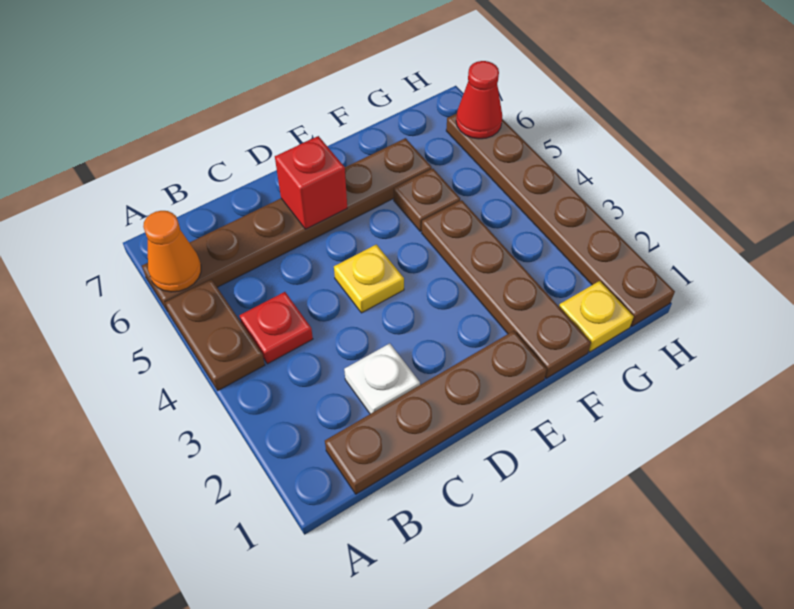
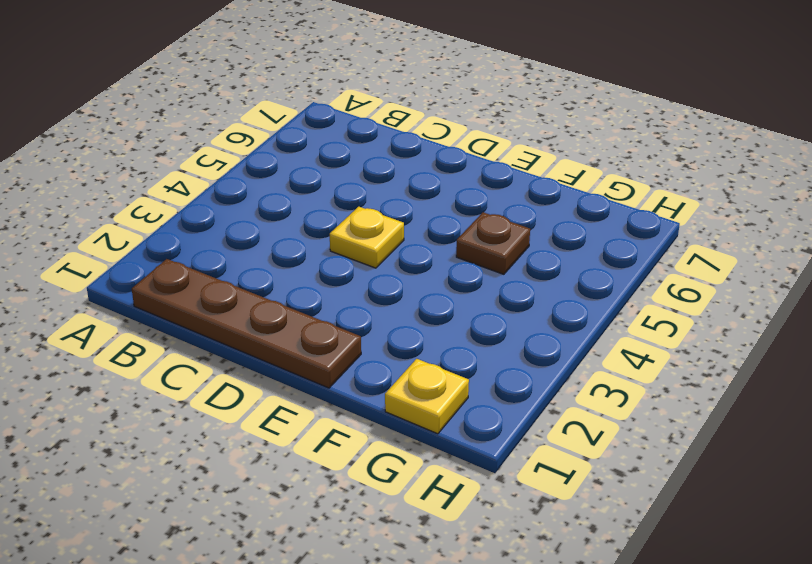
none -> brown plate A4:A5 level 1
none -> brown plate A6:F6 level 1
none -> red plate B4 level 1

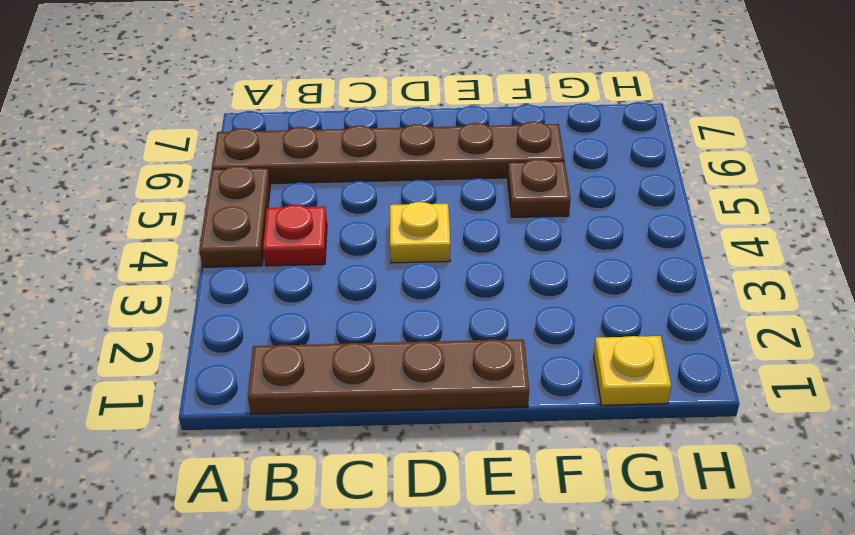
none -> white plate C2 level 1
none -> brown plate F1:F4 level 1
none -> brown plate H1:H6 level 1

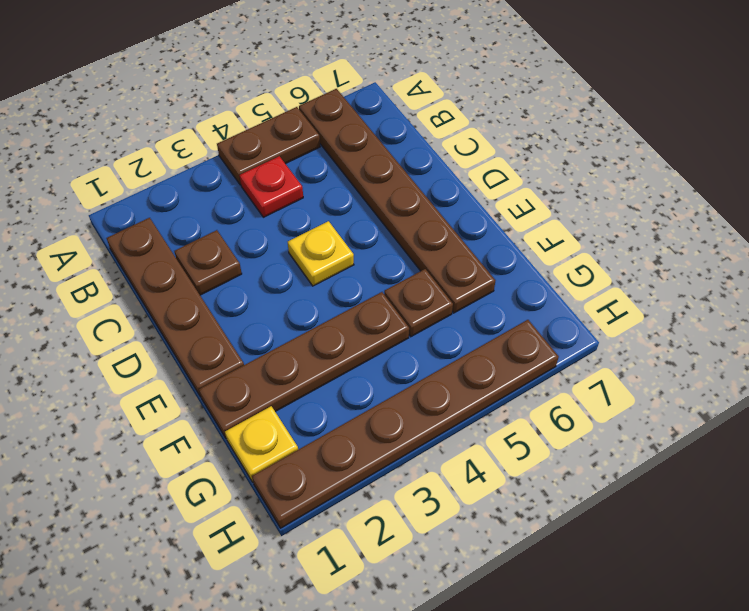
brown plate C2 level 1 -> white plate C2 level 1
none -> orange cone A6 level 2
none -> red brick D6 level 2
none -> red cone H6 level 2

